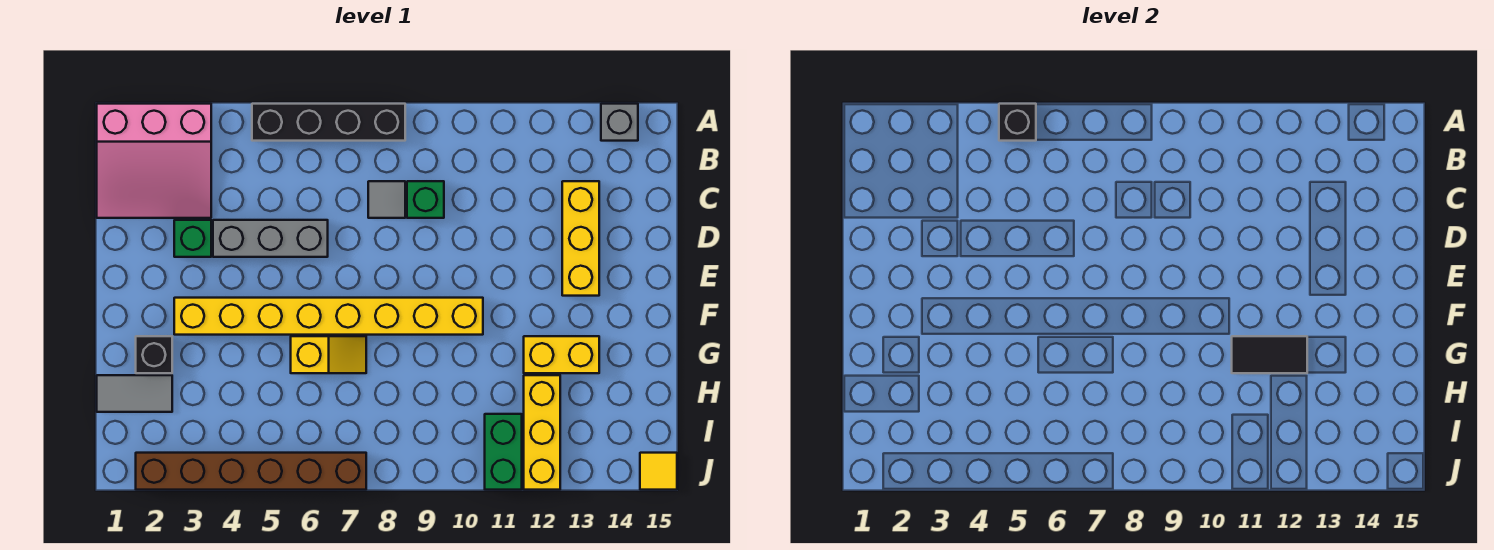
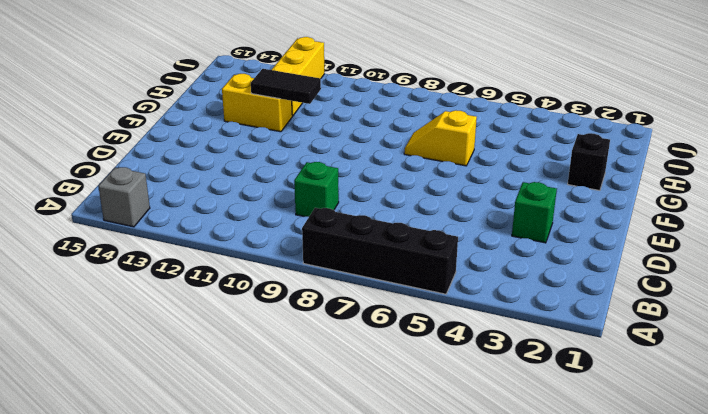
none -> pink slope A1:C3 level 1 top A
none -> grey tile C8 level 1
none -> yellow brick C13:E13 level 1

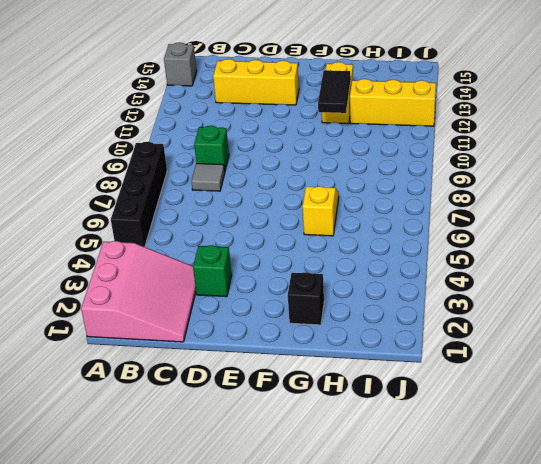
none -> grey brick D4:D6 level 1
none -> yellow brick F3:F10 level 1
none -> grey tile H1:H2 level 1

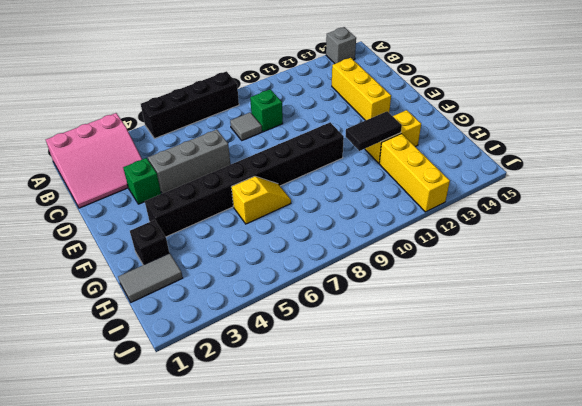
black brick F3:F10 level 1 -> yellow brick F3:F10 level 1
none -> green brick I11:J11 level 1
none -> brown brick J2:J7 level 1
none -> yellow tile J15 level 1

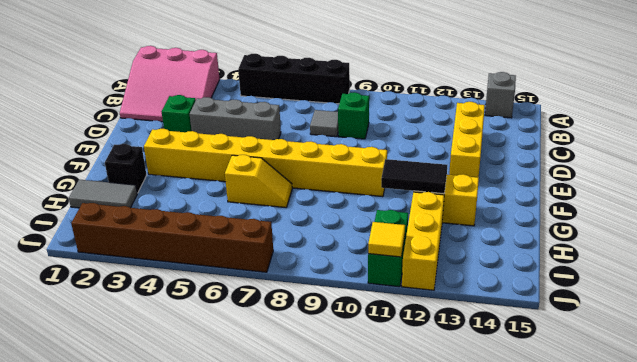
yellow tile J11 level 2 -> yellow tile J15 level 1
none -> black brick A5 level 2

